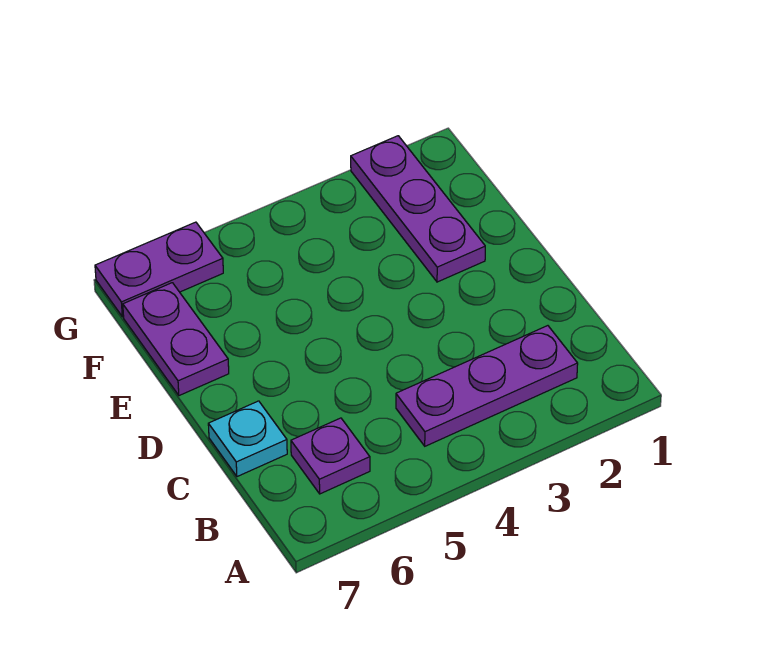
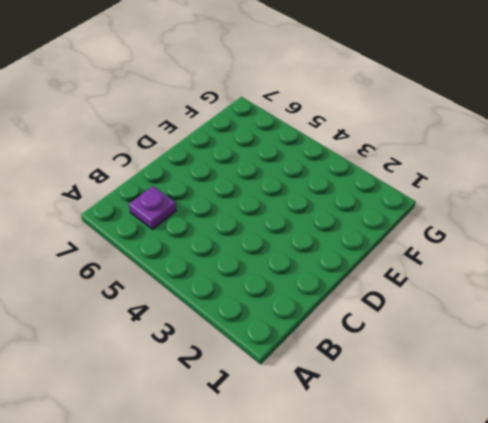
none -> purple plate B2:B4 level 1
none -> cyan plate C7 level 1

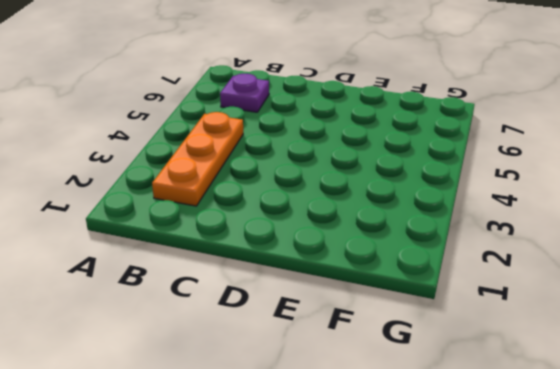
orange plate B2:B4 level 1 -> purple plate B2:B4 level 1
none -> cyan plate C7 level 1
none -> purple plate E2:G2 level 1

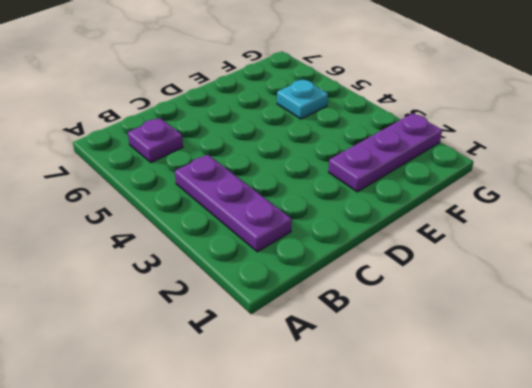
cyan plate F5 level 1 -> cyan plate C7 level 1
none -> purple plate E7:F7 level 1
none -> purple plate G6:G7 level 1

